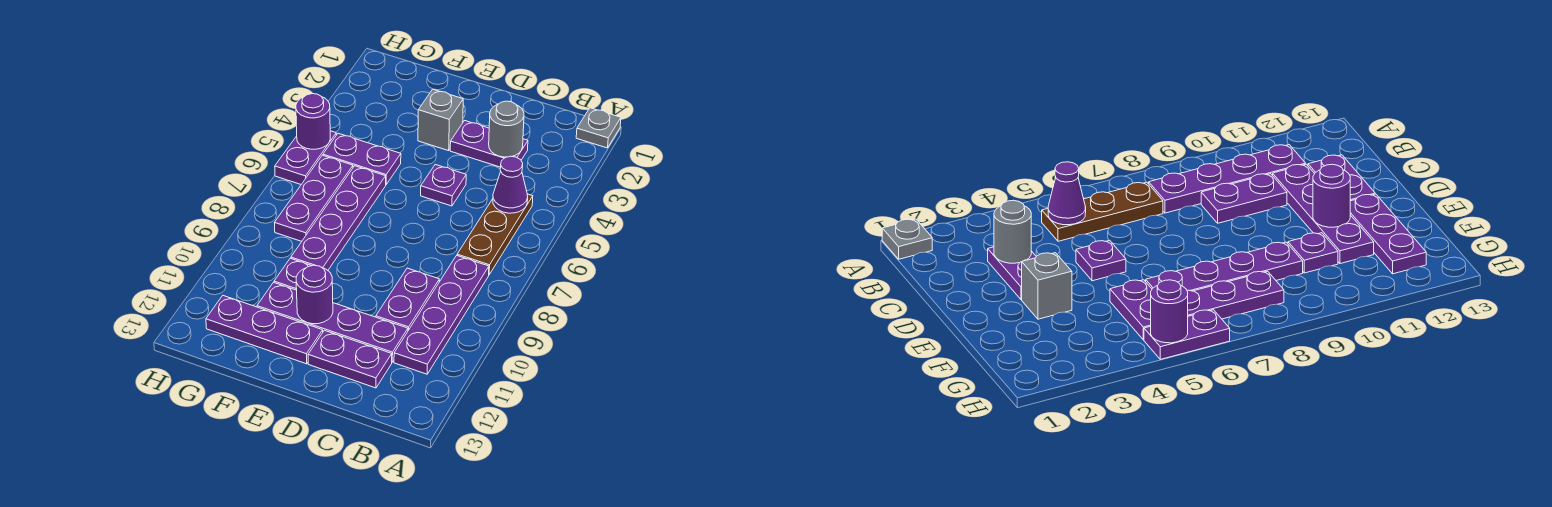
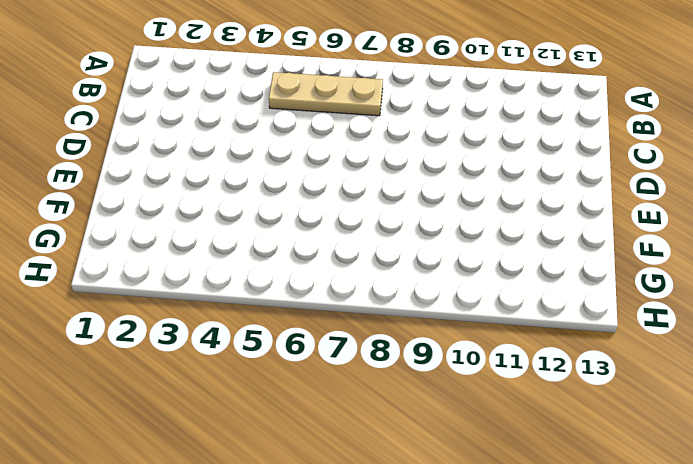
tan plate B5:B7 level 1 -> brown plate B5:B7 level 1
none -> grey plate A1 level 1
none -> purple plate B8:B11 level 1
none -> purple plate C3:D3 level 1

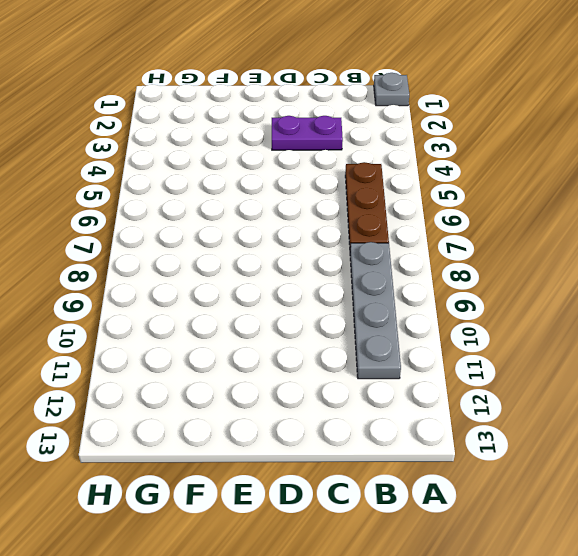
grey plate B8:B11 level 1 -> purple plate B8:B11 level 1
none -> purple plate C9:C10 level 1
none -> purple plate C11:F11 level 1
none -> purple plate C12:D12 level 1

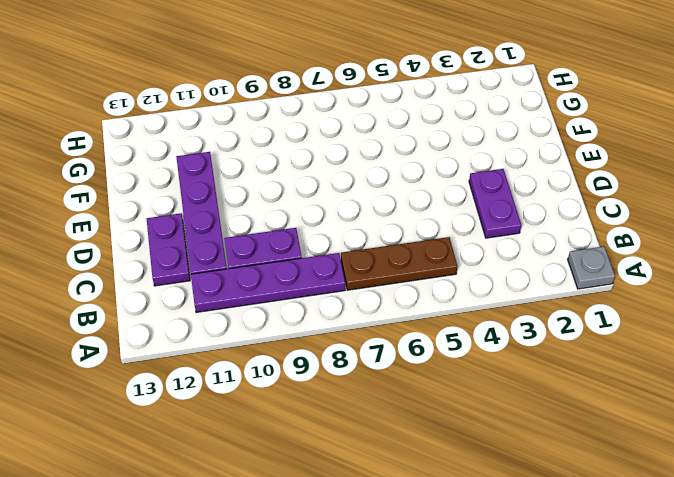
none -> purple plate D5 level 1
none -> grey brick E3 level 1
none -> purple plate E12:G12 level 1

